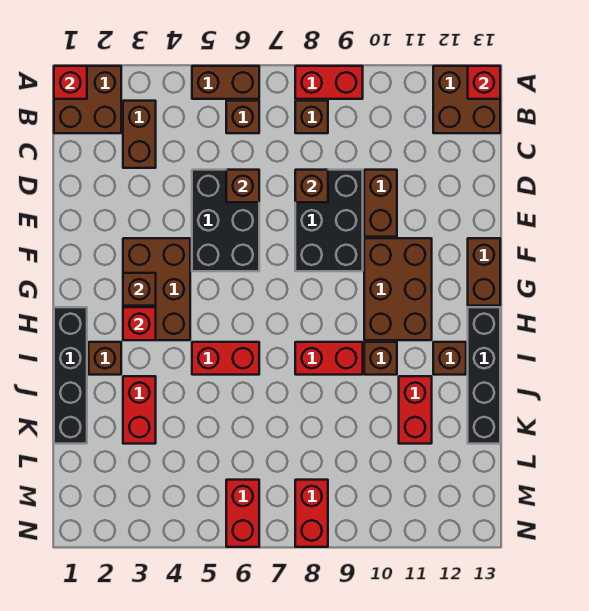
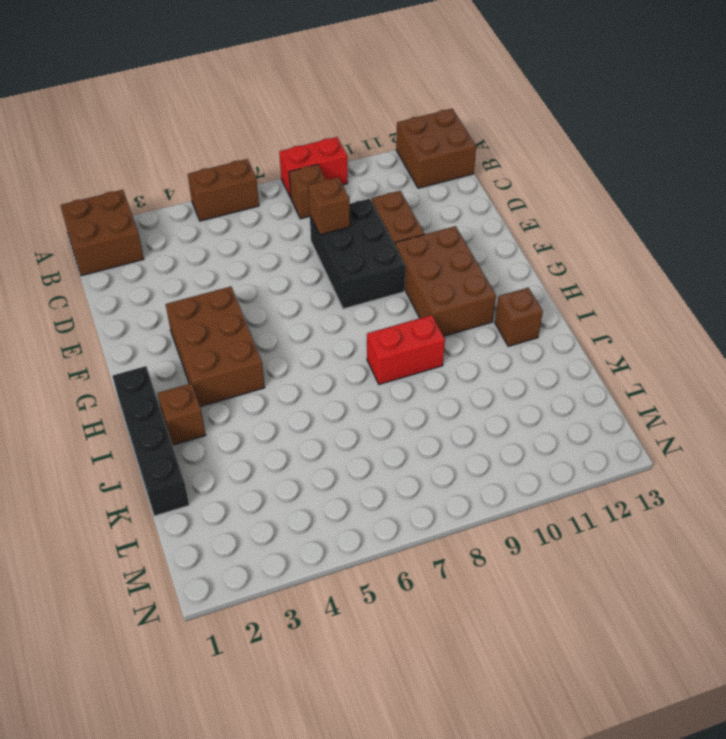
none -> brown brick B3:C3 level 1
none -> brown brick B6 level 1
none -> black brick D5:F6 level 1
none -> brown brick F13:G13 level 1

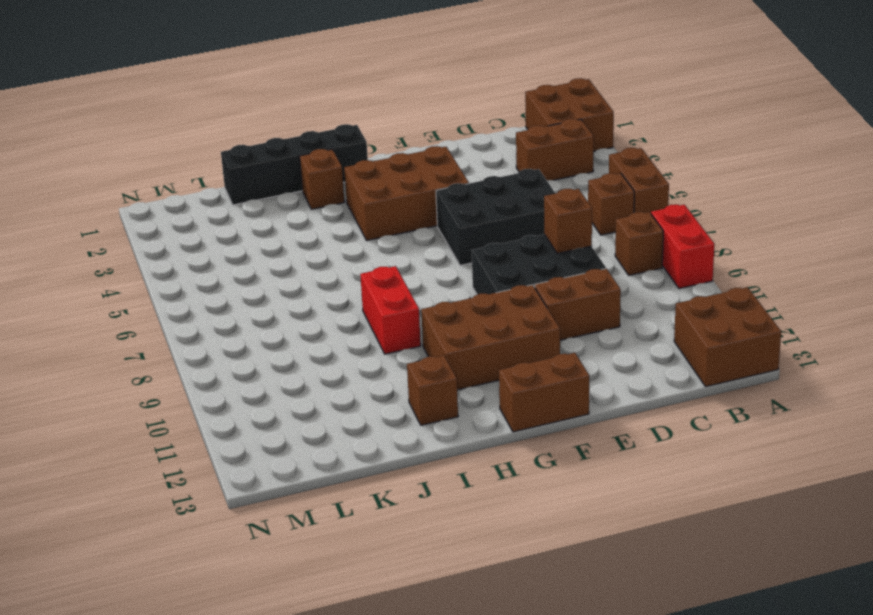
none -> black brick H13:K13 level 1
none -> red brick I5:I6 level 1
none -> brown brick I10 level 1
none -> red brick J3:K3 level 1

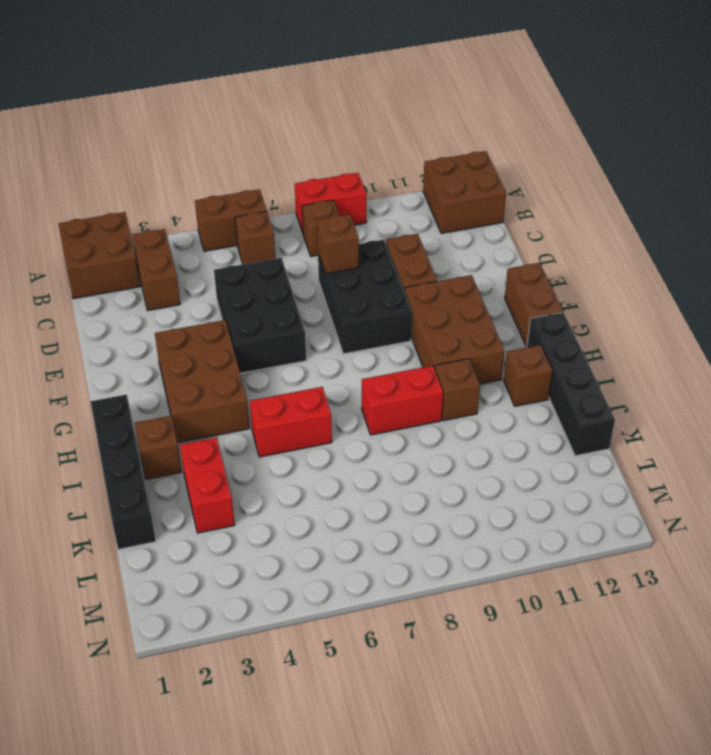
none -> red brick J11:K11 level 1
none -> red brick M6:N6 level 1
none -> red brick M8:N8 level 1
none -> red brick A1 level 2

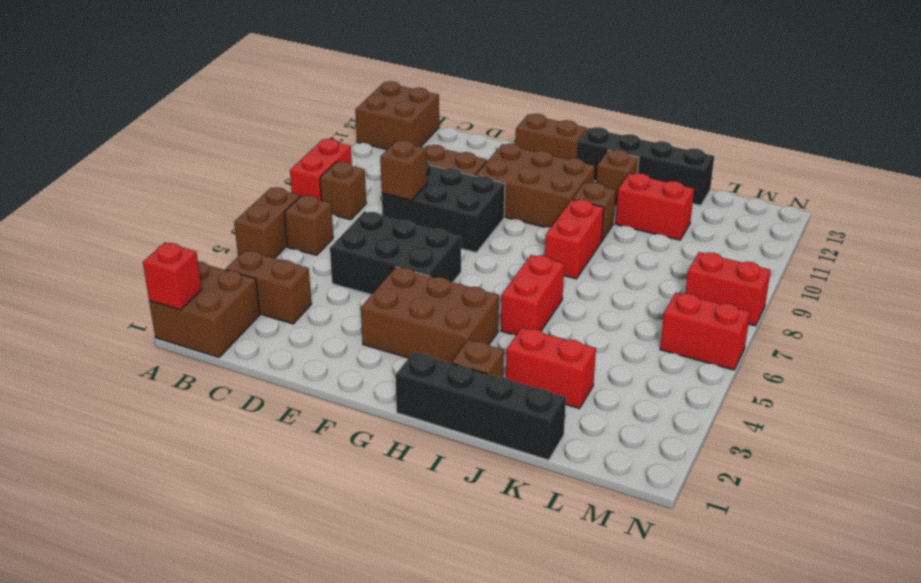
none -> red brick A13 level 2
none -> brown brick D6 level 2
none -> brown brick G3 level 2
none -> red brick H3 level 2

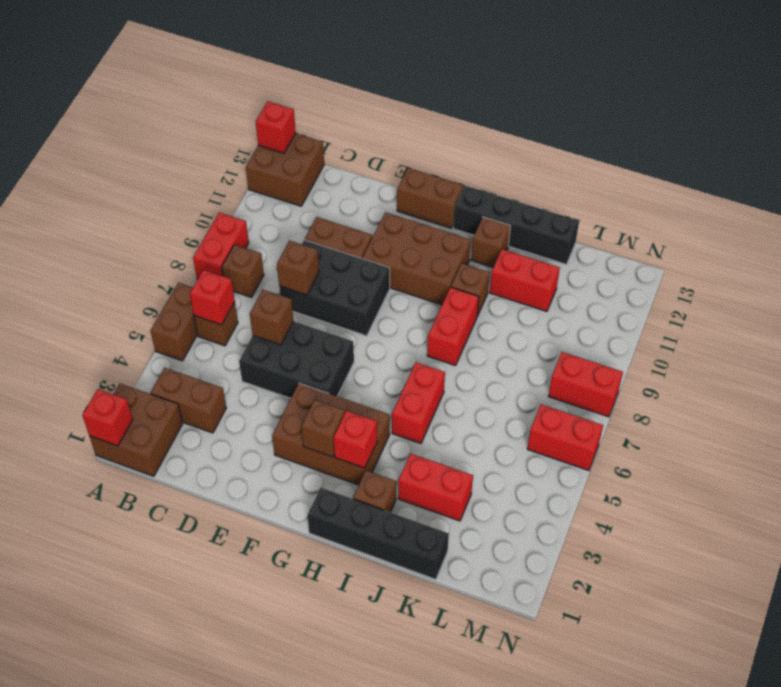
red brick B6 level 2 -> none

